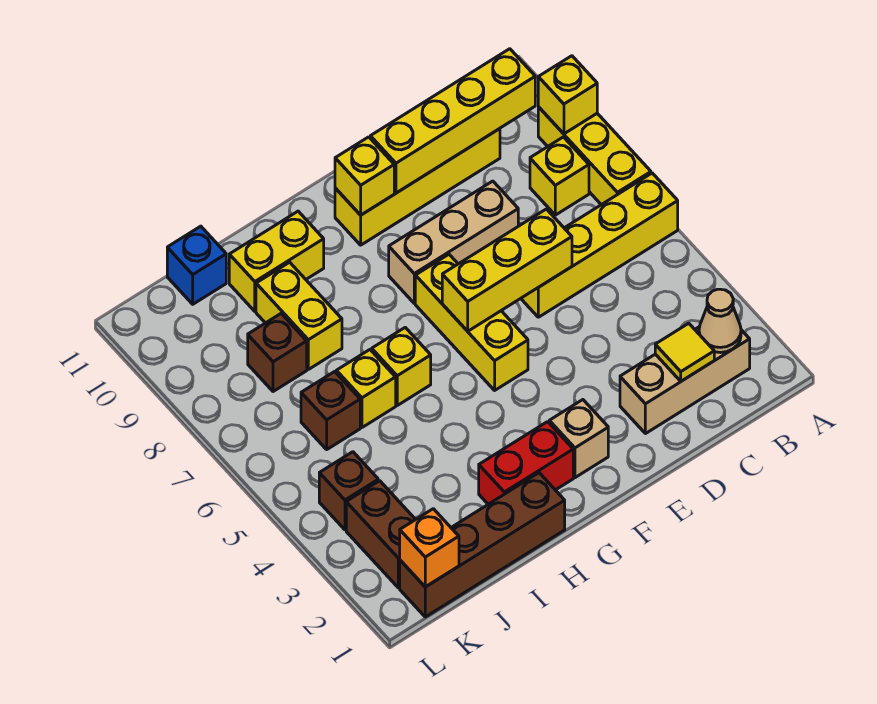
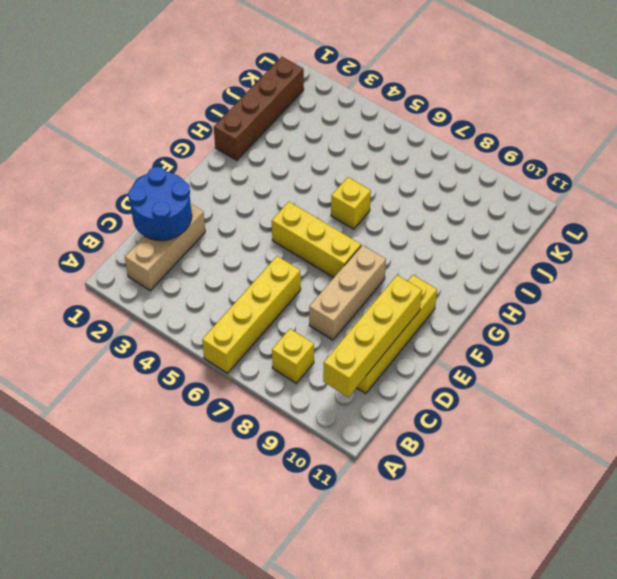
blue round brick C1:D2 level 2 -> yellow tile C2 level 2
none -> yellow brick A7:A9 level 1
none -> tan brick F2 level 1
none -> red brick G2:H2 level 1

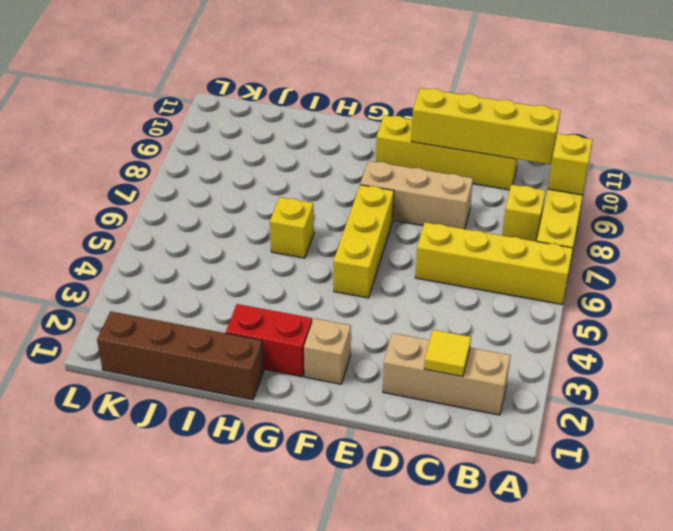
none -> yellow brick H10:I10 level 1
none -> yellow brick I6 level 1
none -> yellow brick I8:I9 level 1

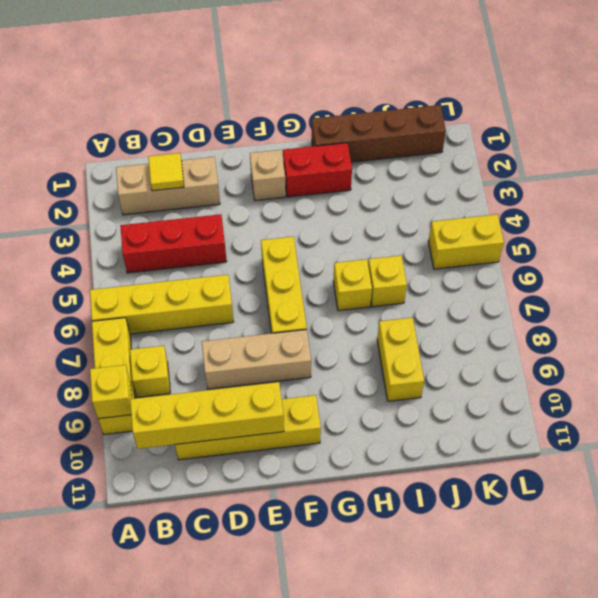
red brick B4:D4 level 1 -> none
yellow brick K5:L5 level 1 -> yellow brick H10:I10 level 1
none -> brown brick J6 level 1
none -> brown brick J8 level 1
none -> blue brick J11 level 1

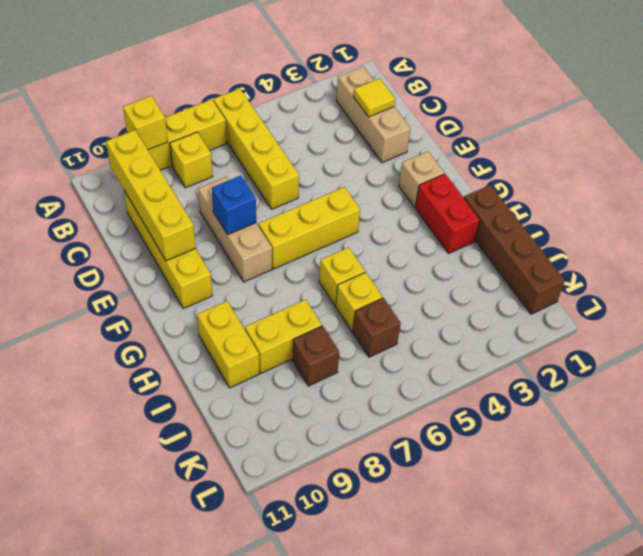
blue brick E8 level 2 -> blue brick J11 level 1
none -> brown brick K2:K3 level 1
none -> brown brick K4 level 1
none -> tan cone B2 level 2

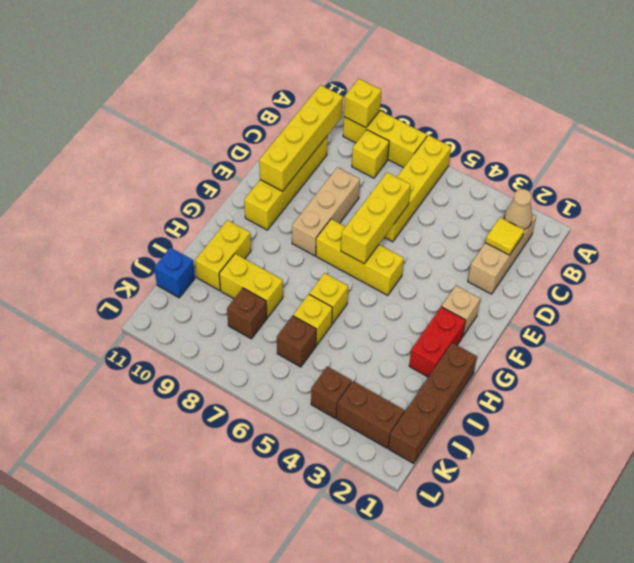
none -> yellow brick F10 level 2
none -> orange brick K1 level 2

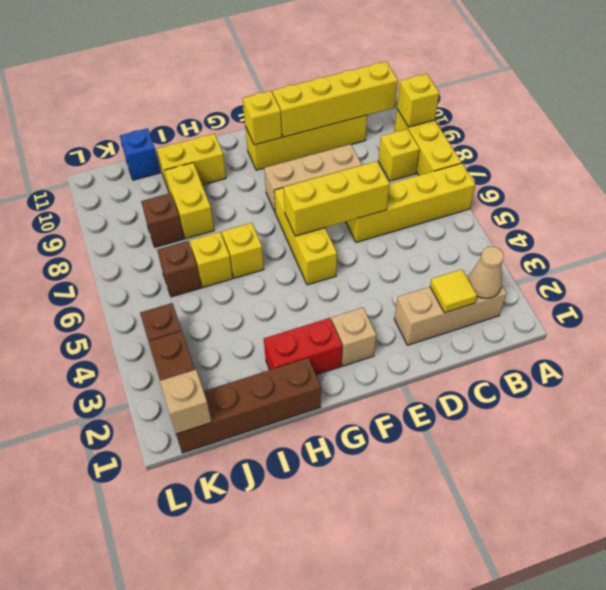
tan brick K1 level 2 -> orange brick K1 level 2

